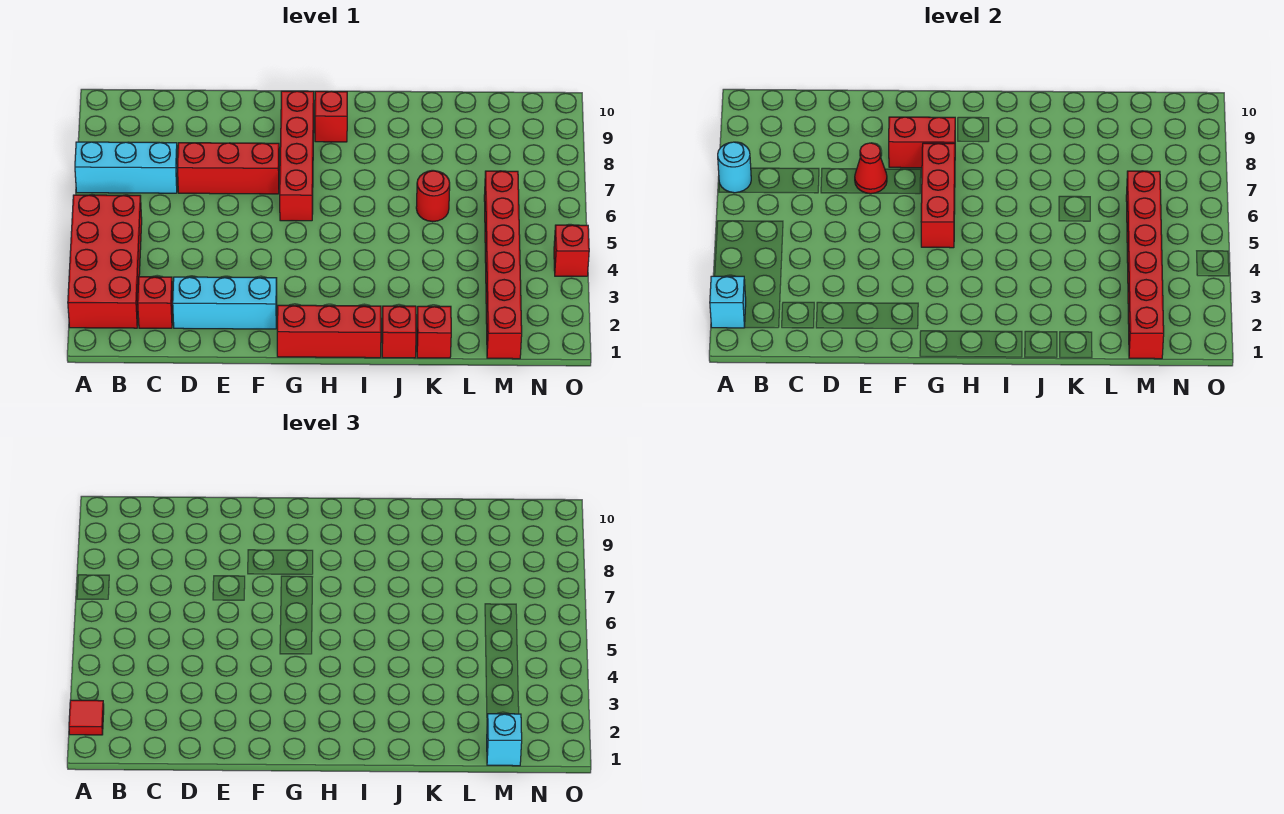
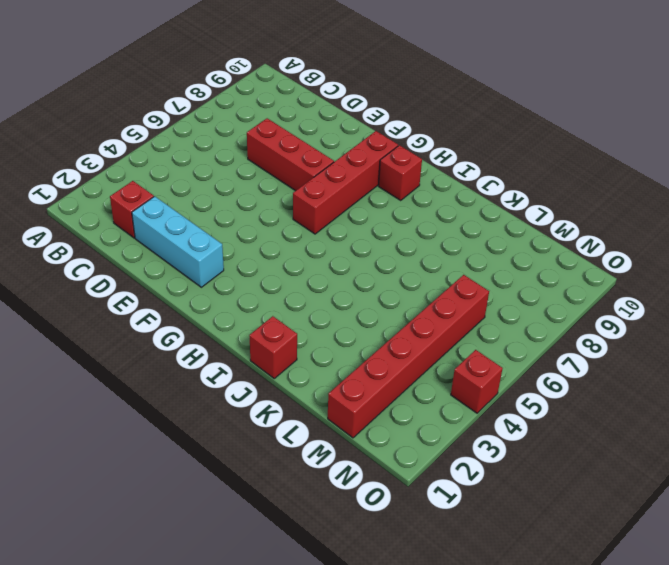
none -> red brick A2:B5 level 1
none -> cyan brick A7:C7 level 1
none -> red brick G1:I1 level 1

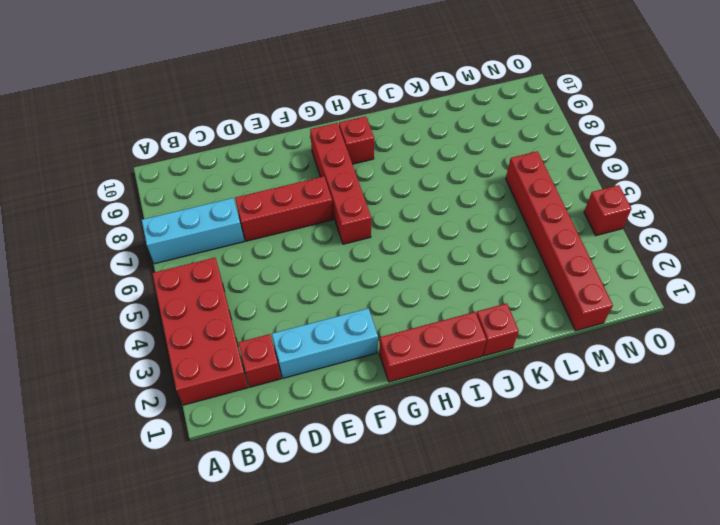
none -> red brick K1 level 1
none -> red round brick K6 level 1
none -> cyan brick A2 level 2

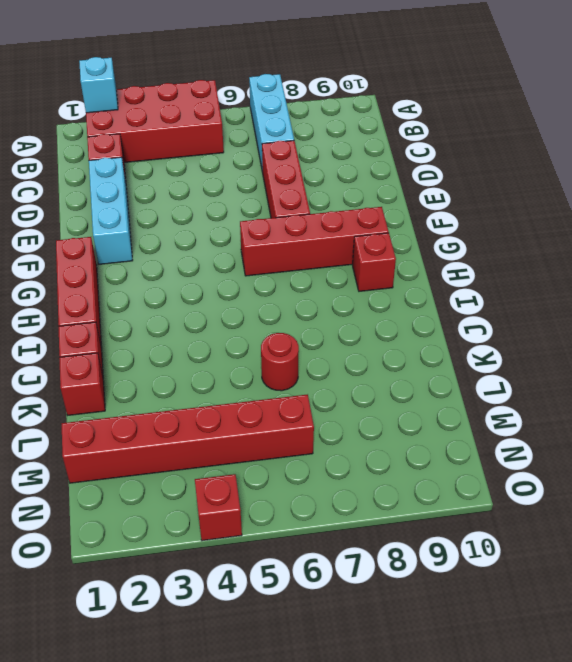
none -> cyan round brick A7 level 2
none -> red cone E7 level 2
none -> red brick F8:G8 level 2

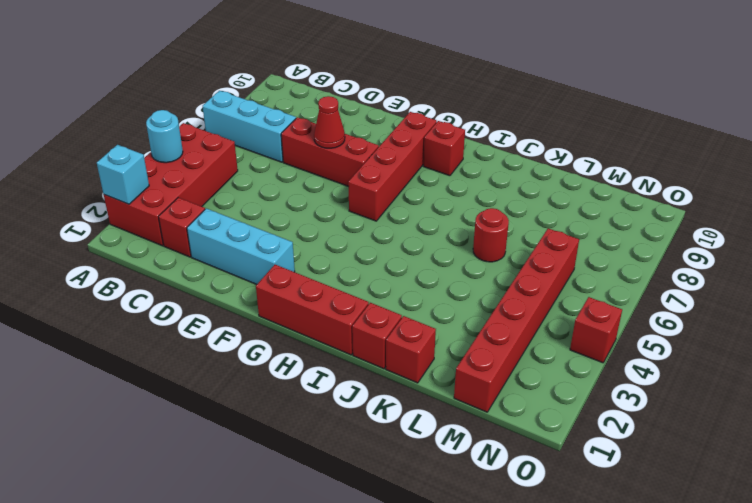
cyan round brick A4 level 2 -> cyan round brick A7 level 2
none -> red brick F8:G8 level 2
none -> red brick G5:G7 level 2
none -> red brick M1:M6 level 2

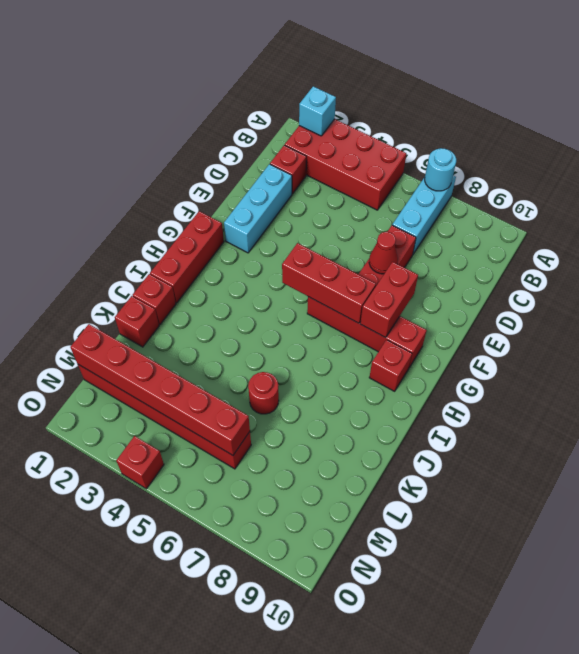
none -> red tile A2 level 3
none -> cyan brick M1 level 3

